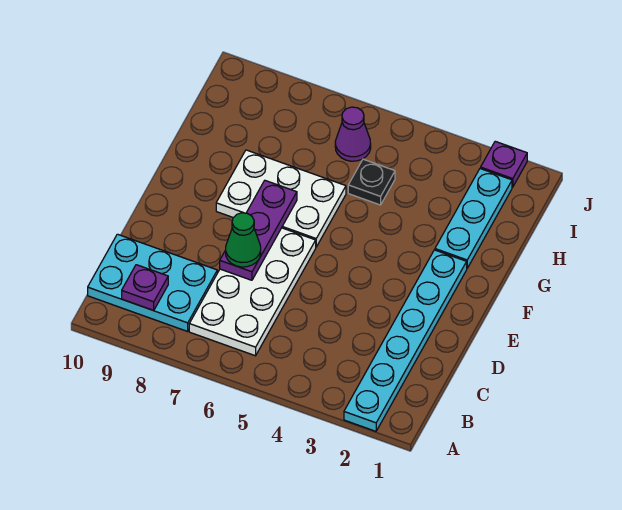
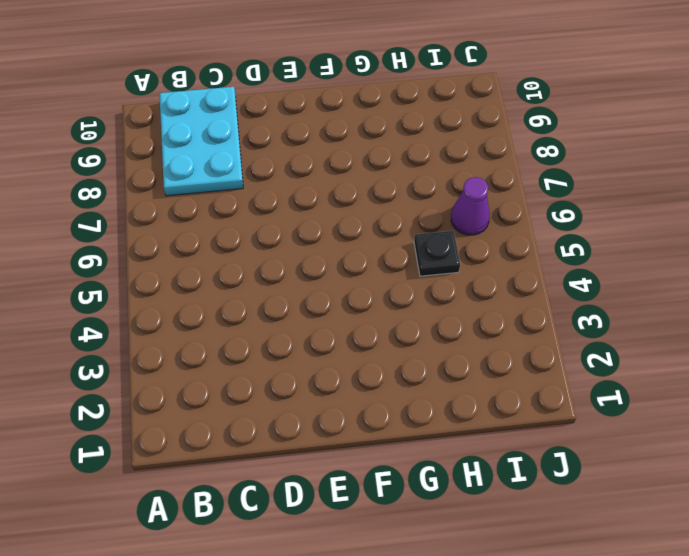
none -> cyan plate A2:F2 level 1
none -> white plate B6:E7 level 1

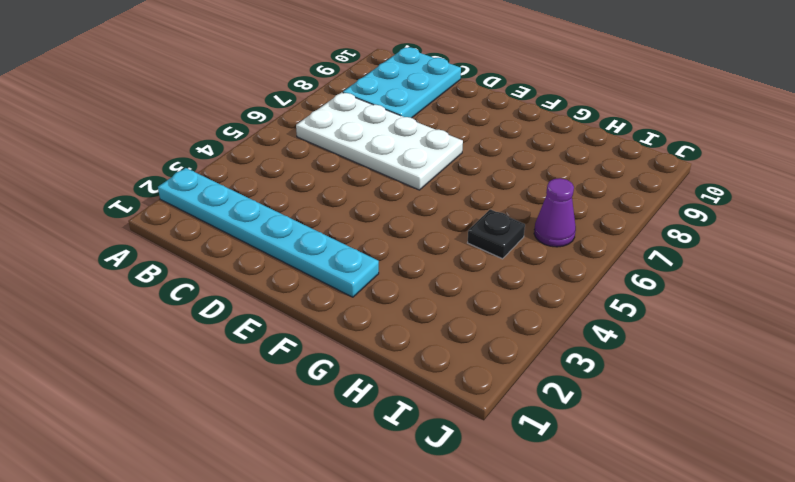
none -> white plate F6:G8 level 1
none -> cyan plate G2:I2 level 1

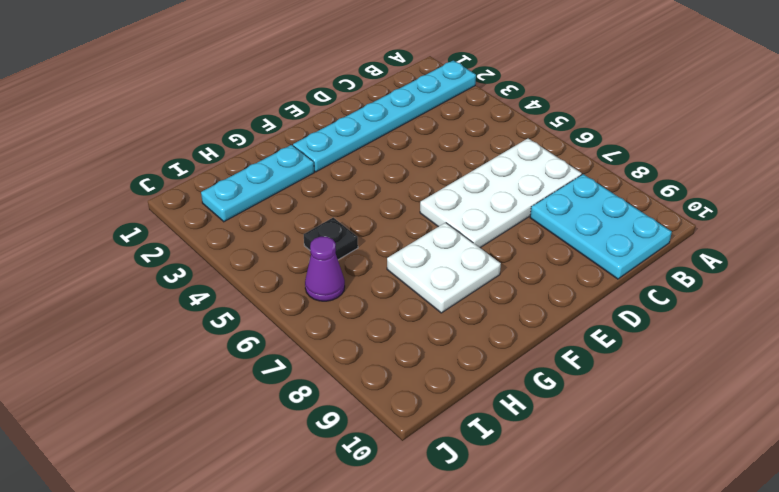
white plate F7:G8 level 1 -> white plate F6:G8 level 1
none -> purple plate J2 level 1
none -> purple plate B9 level 2

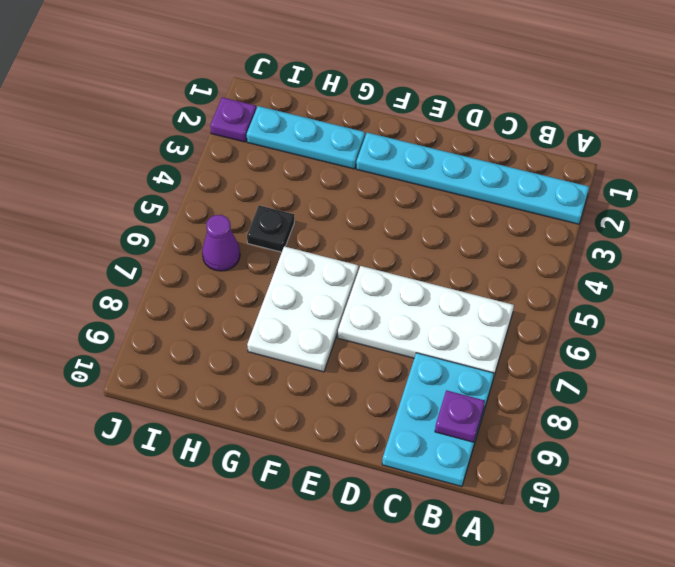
none -> purple plate D7:F7 level 2
none -> green cone D7 level 3

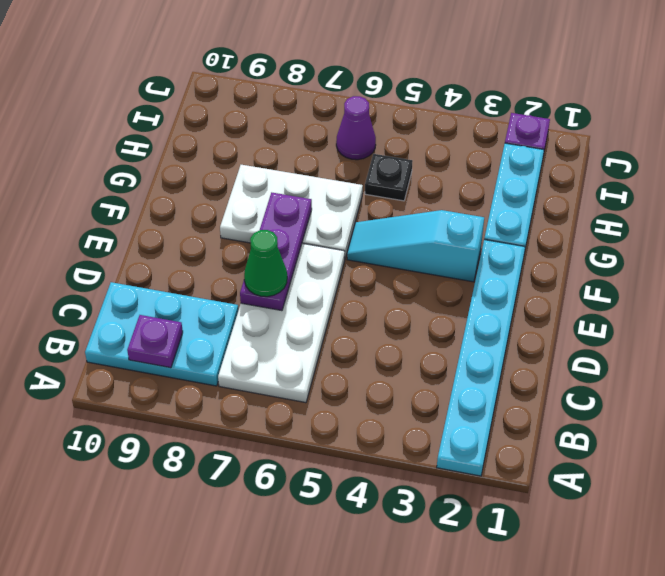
cyan slope F3:F5 level 1 top 3 -> none

